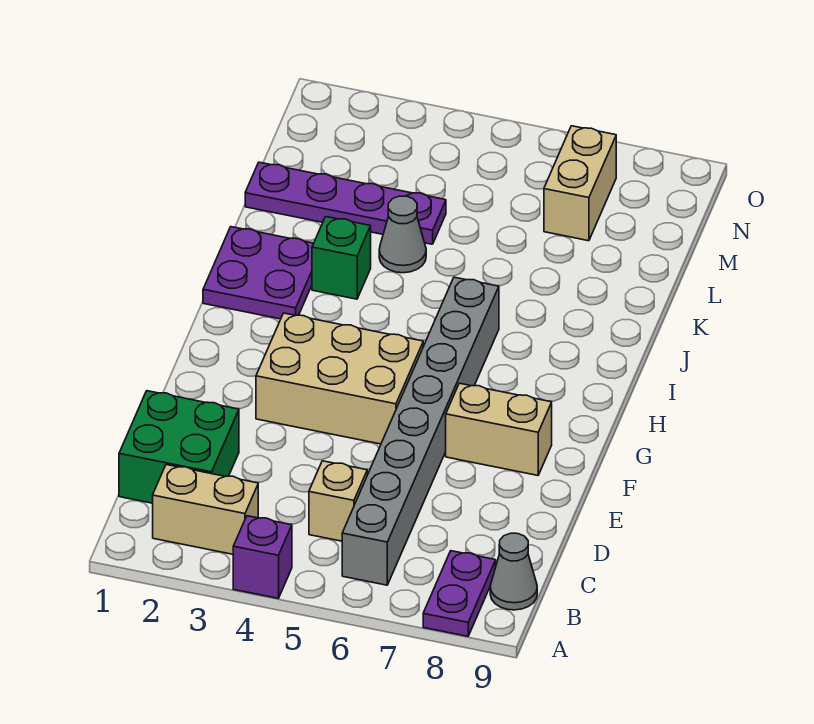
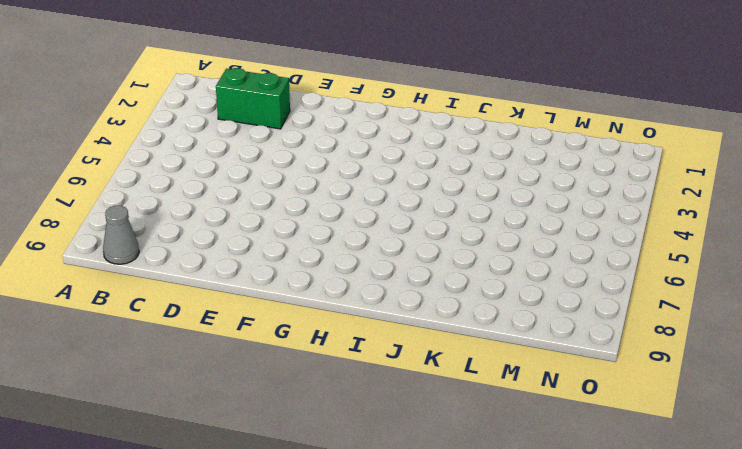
green brick C2:D2 level 1 -> green brick C1:D2 level 1
none -> purple brick A4 level 1
none -> purple plate A8:B8 level 1
none -> tan brick B2:B3 level 1

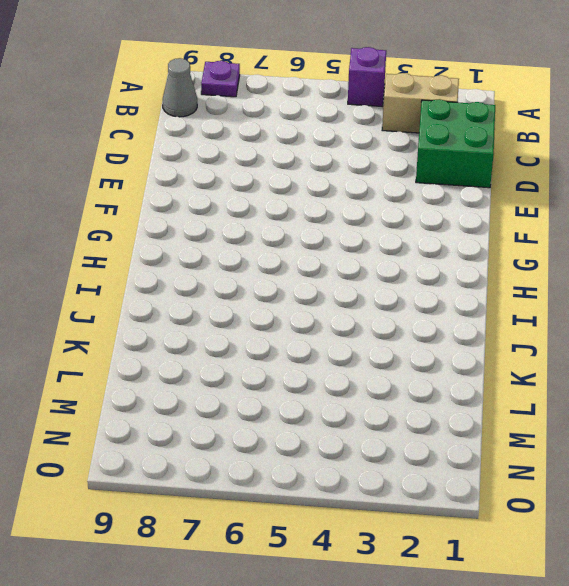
purple plate A8 level 1 -> purple plate A8:B8 level 1
none -> grey brick B6:I6 level 1
none -> tan brick C5 level 1
none -> tan brick F3:G5 level 1

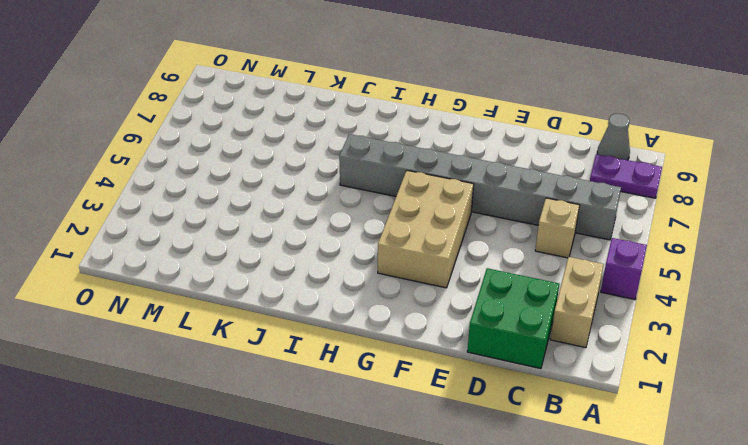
none -> tan brick F7:F8 level 1
none -> purple plate I1:J2 level 1
none -> green brick J3 level 1

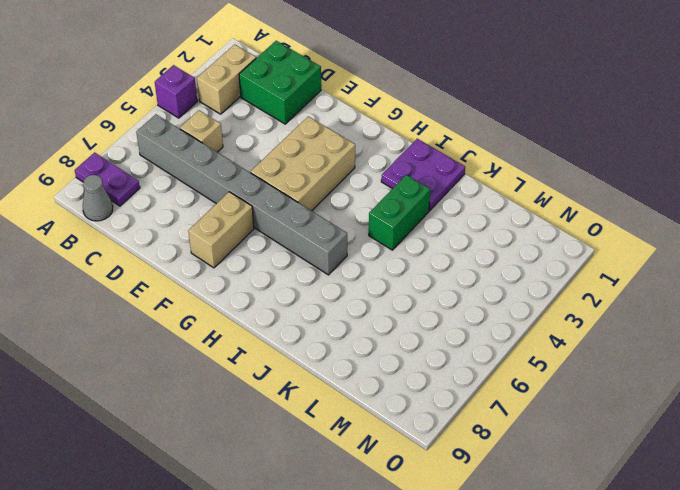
green brick J3:J4 level 1 -> green brick J3 level 1
none -> grey cone K4 level 1
none -> purple plate L1:L4 level 1
none -> tan brick M7:N7 level 1

